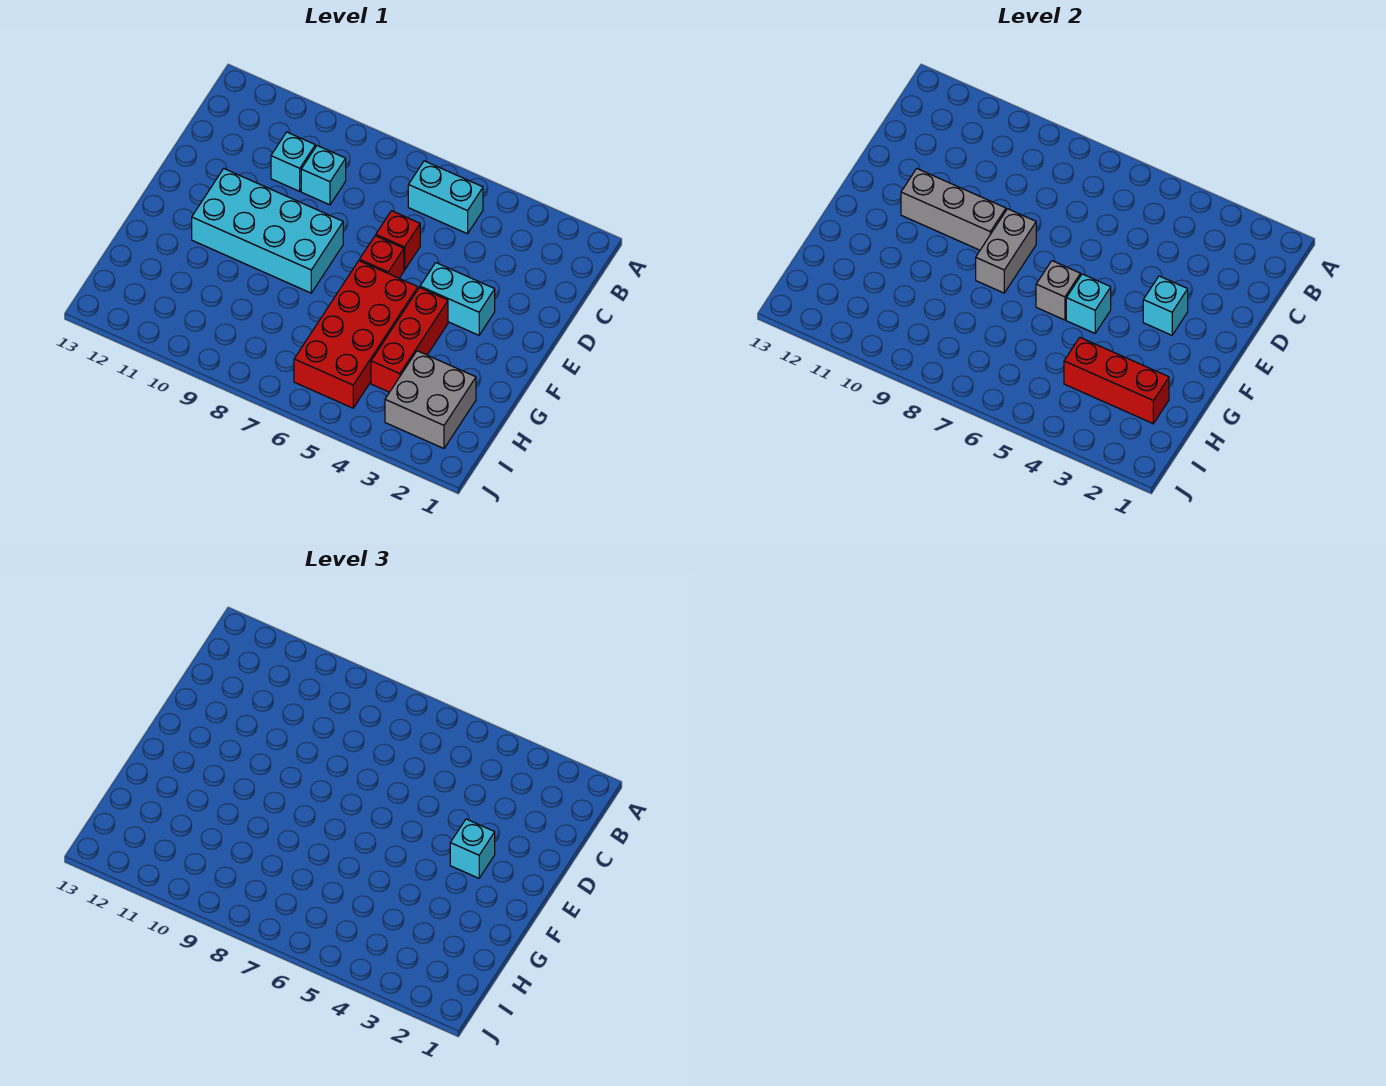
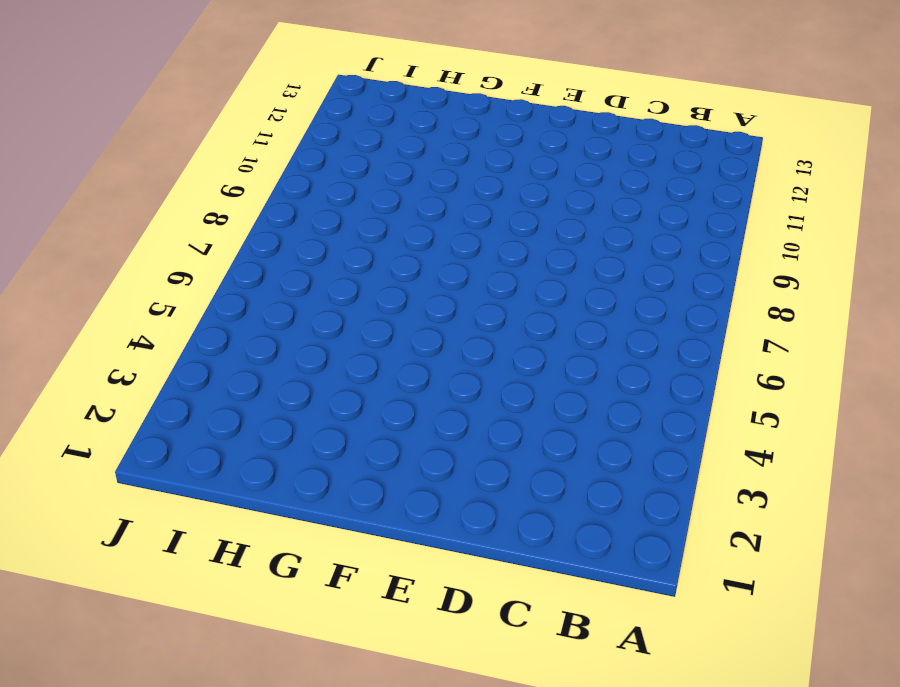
none -> cyan brick B5:B6 level 1
none -> cyan brick C9 level 1
none -> cyan brick C10 level 1

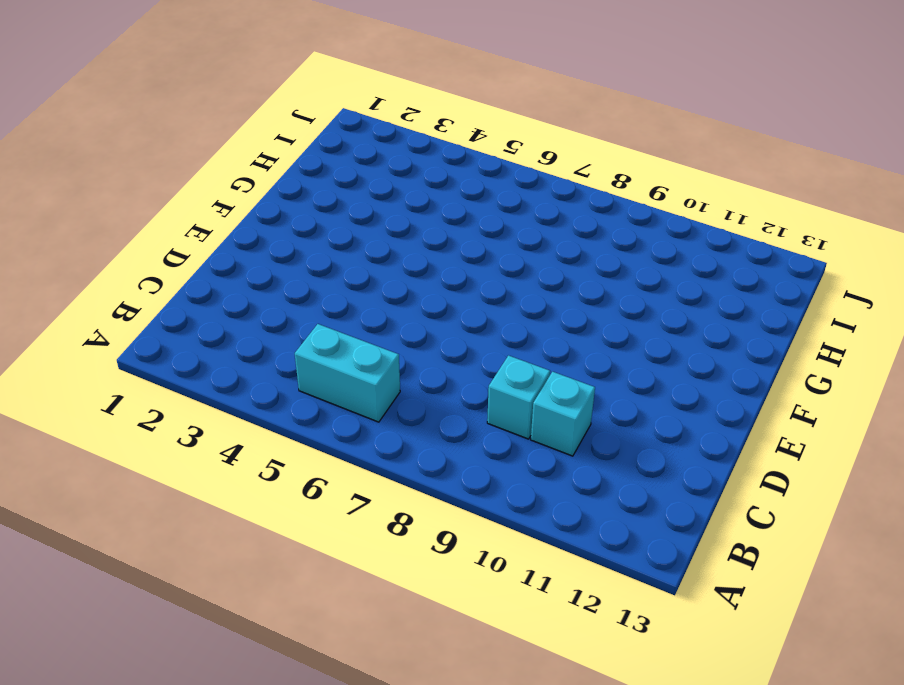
none -> red brick D6 level 1
none -> cyan brick E3:E4 level 1
none -> red brick E6 level 1

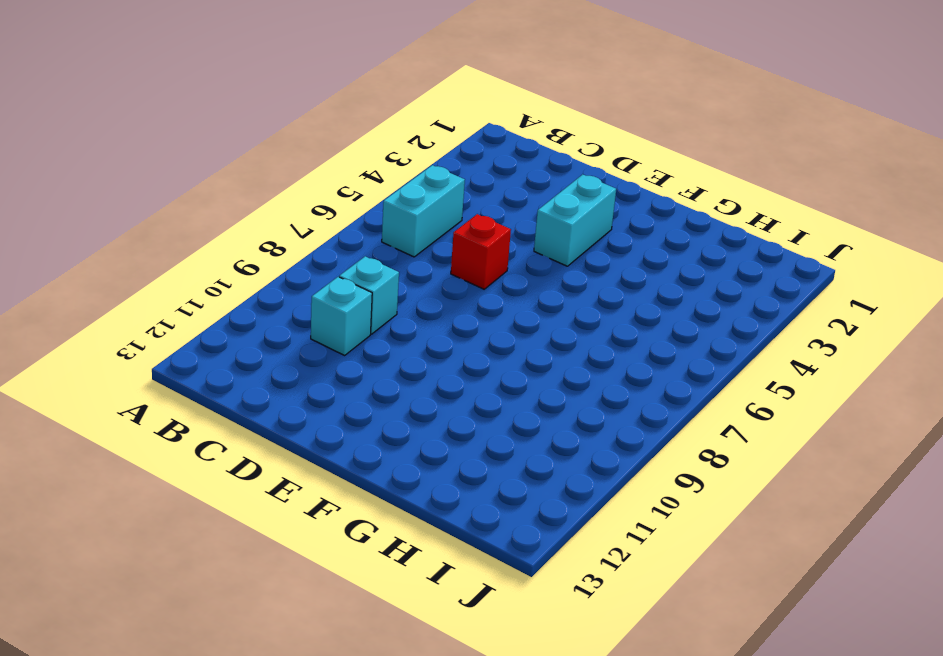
none -> red brick E6 level 1
none -> cyan brick E8:F11 level 1
none -> red brick F4:H4 level 1

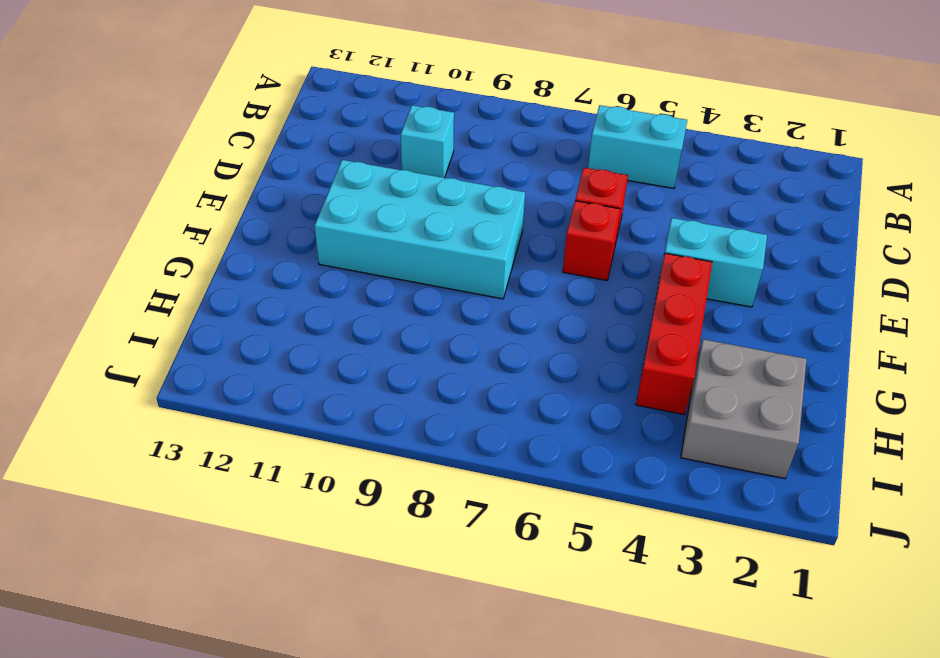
none -> cyan brick C9 level 1
none -> red brick F5:I6 level 1
none -> cyan brick E3 level 2

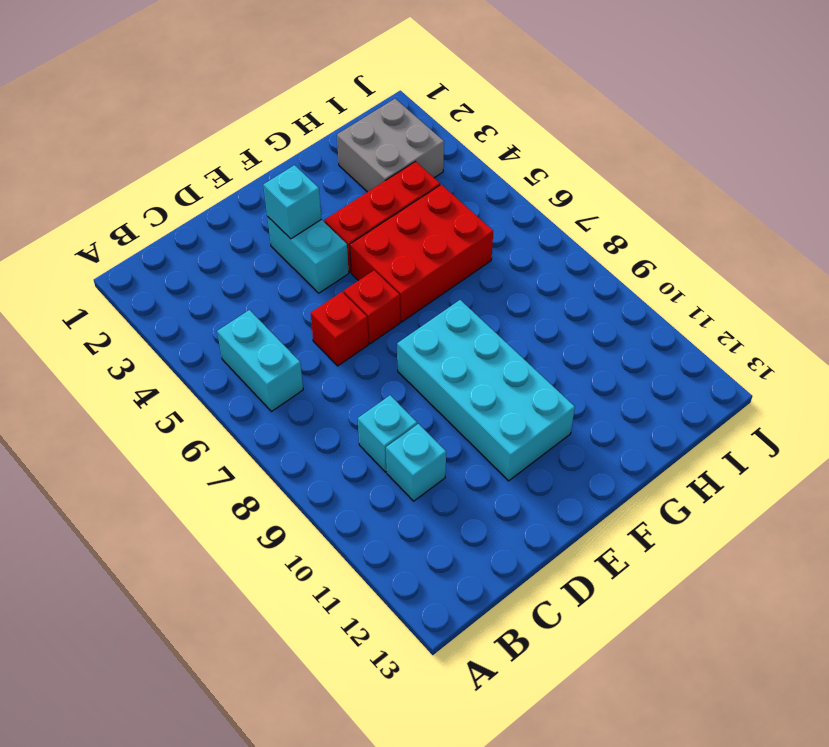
red brick F5:H6 level 1 -> red brick F5:I6 level 1
none -> grey brick E8:F8 level 2
none -> grey brick E9:E11 level 2
none -> cyan brick F5 level 2

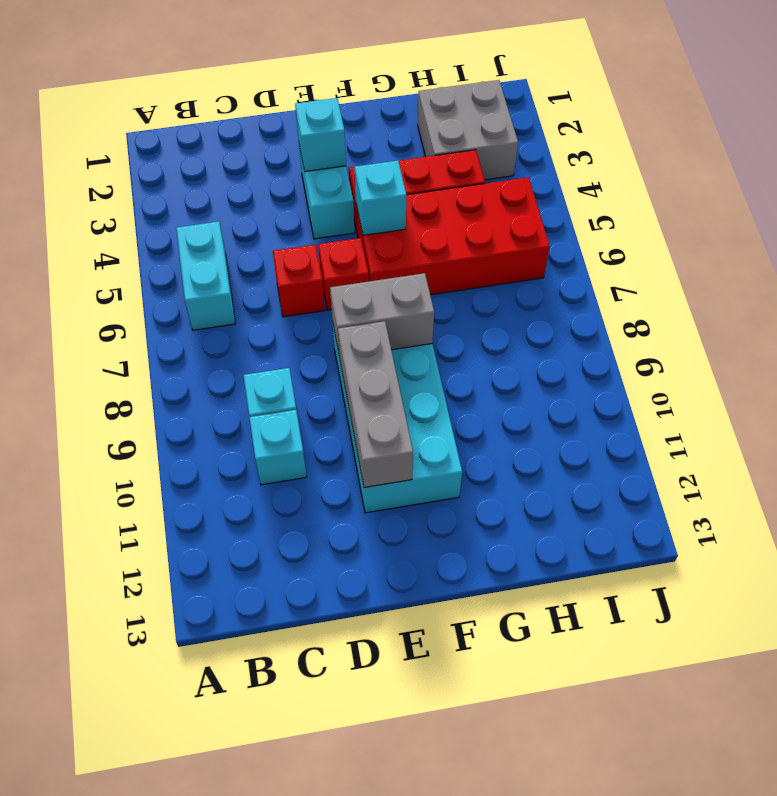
none -> grey brick F6 level 2
none -> red brick H2:H4 level 2
none -> cyan brick E3 level 3

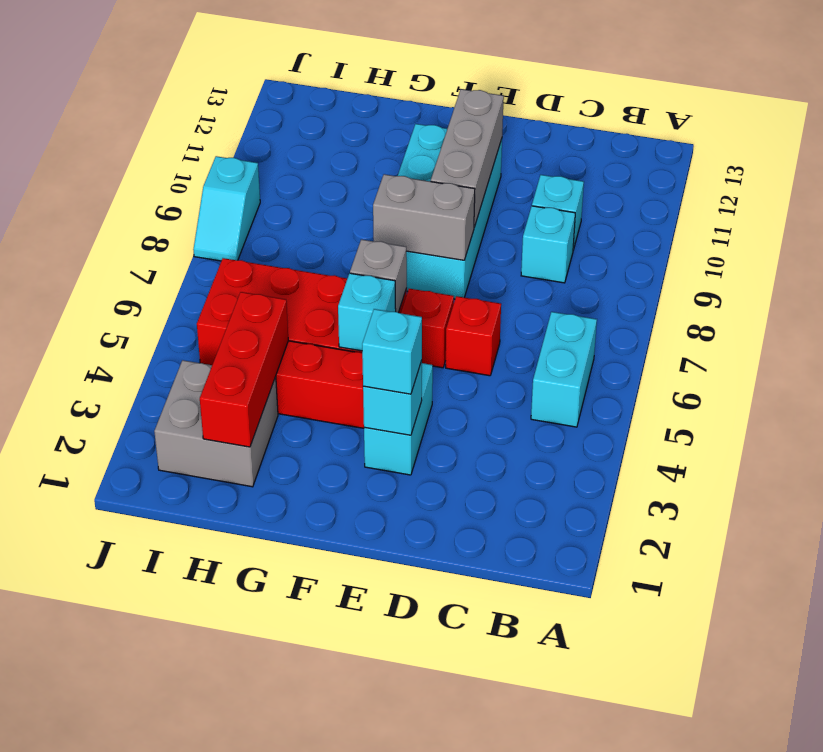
cyan slope J8:J9 level 1 top 9 -> none

